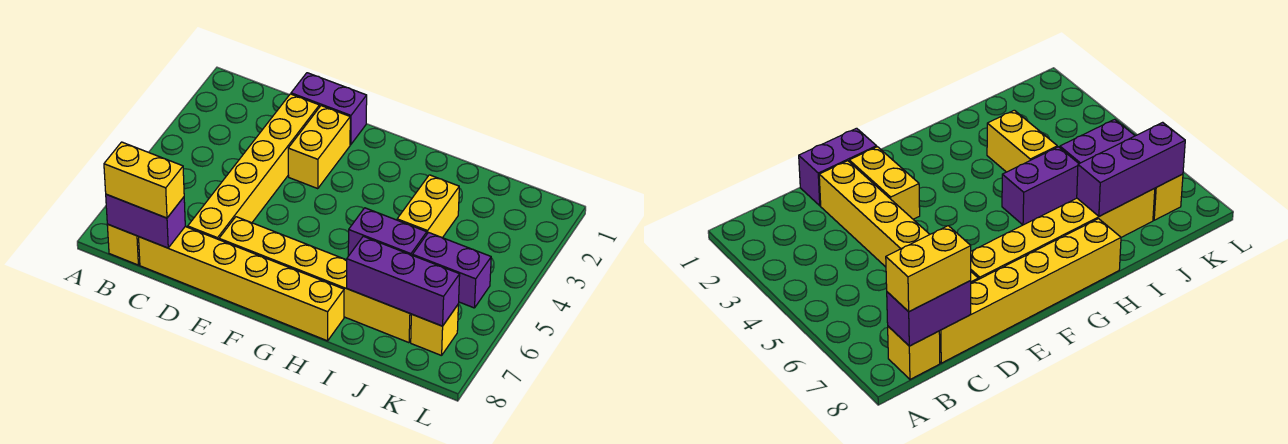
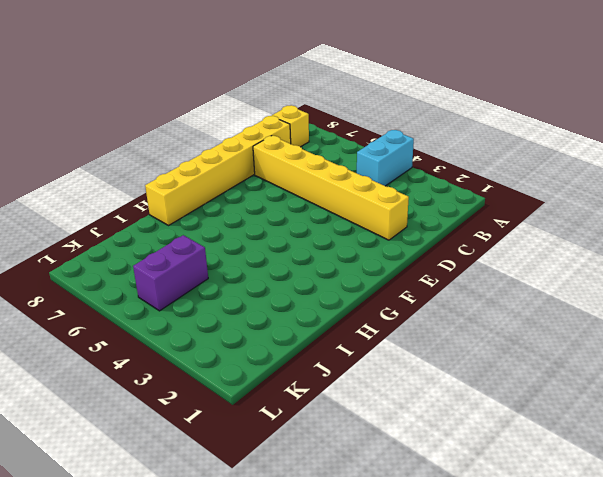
cyan brick A4:B4 level 1 -> none
none -> purple brick D1:E1 level 1
none -> yellow brick E2:E3 level 1
none -> yellow brick E7:J7 level 1

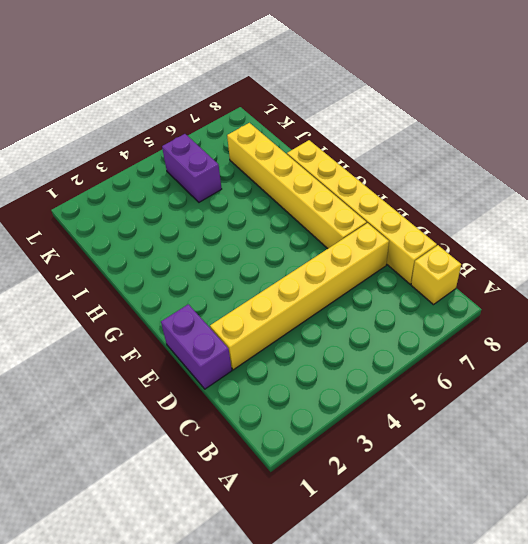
none -> yellow brick E2:E3 level 1
none -> purple brick H5:I5 level 1
none -> yellow brick I3:I4 level 1

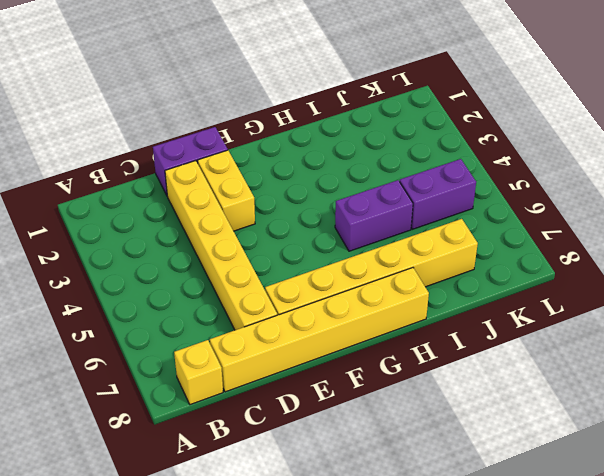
none -> yellow brick I3:I4 level 1
none -> yellow brick K7 level 1
none -> purple brick B8:C8 level 2

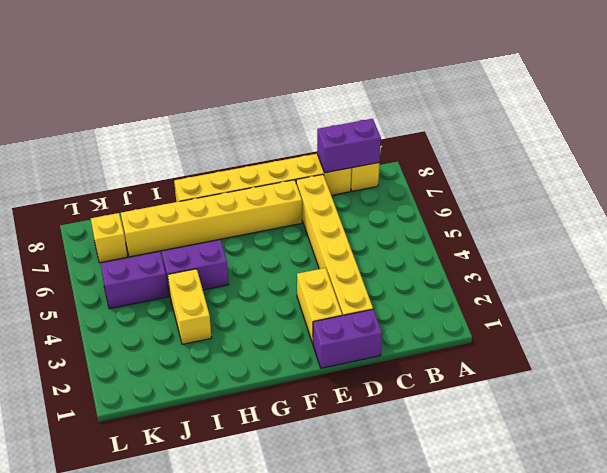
none -> purple brick I7:K7 level 2
none -> yellow brick B8:C8 level 3

